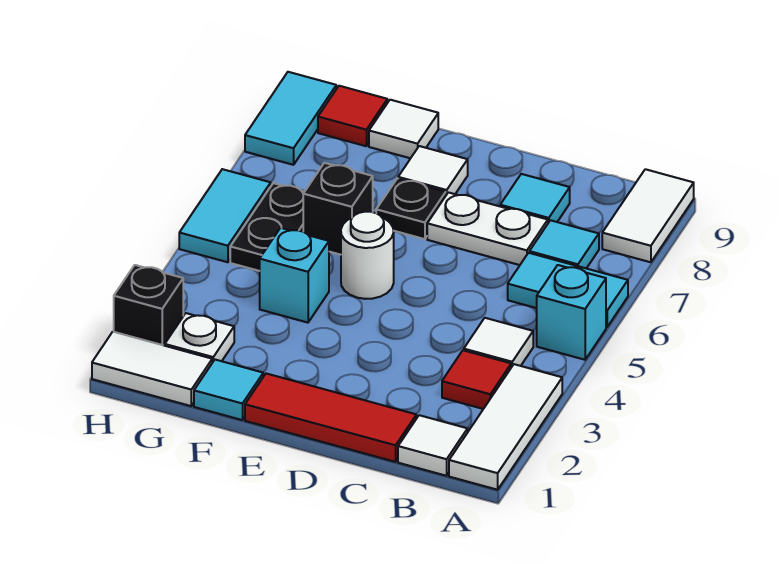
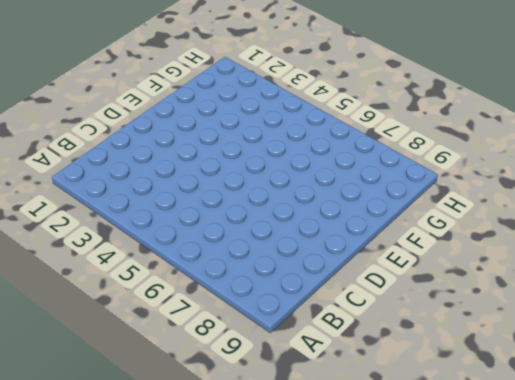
none -> white tile A1:A3 level 1
none -> cyan brick A5 level 1
none -> cyan tile A6:B6 level 1

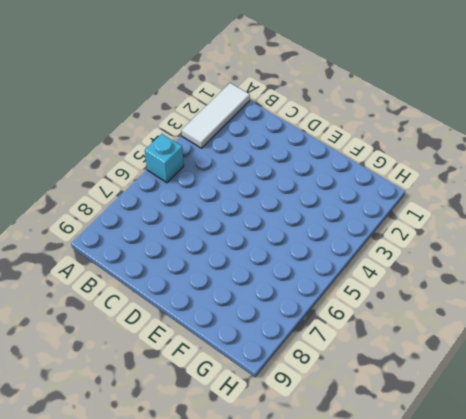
none -> cyan tile A6:B6 level 1
none -> white tile A8:A9 level 1
none -> white tile B1 level 1

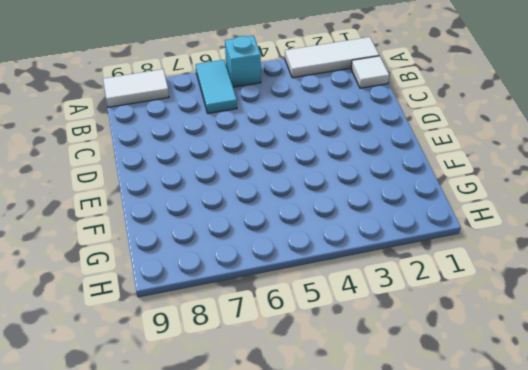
none -> red tile B3 level 1
none -> white tile B4 level 1
none -> cyan tile B7 level 1

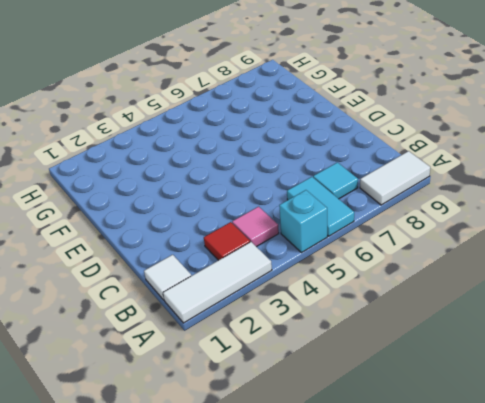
pink tile B4 level 1 -> white tile B4 level 1
none -> red tile C1:E1 level 1
none -> white plate C7:D7 level 1
none -> cyan tile C8 level 1

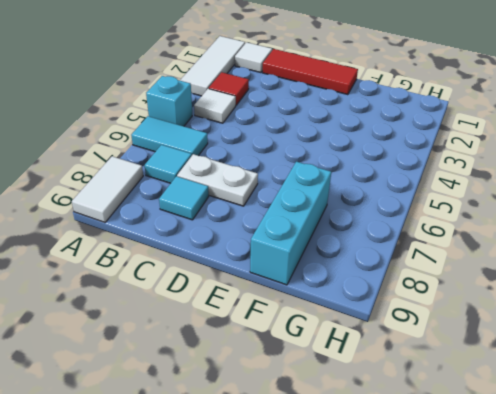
cyan brick F7:F9 level 1 -> white tile F9 level 1
none -> white round brick E5 level 1
none -> black plate E7 level 1
none -> white tile E8 level 1

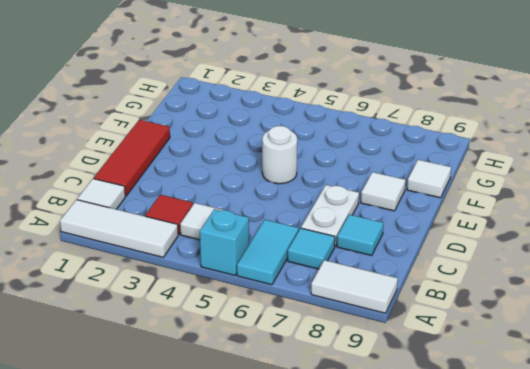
none -> black plate E7 level 1
none -> cyan tile F1 level 1
none -> cyan brick F4 level 1

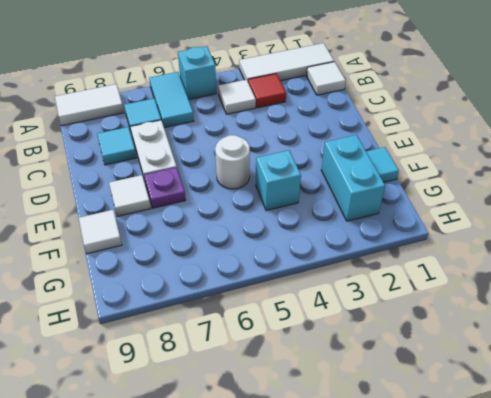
purple plate E7 level 1 -> black plate E7 level 1
cyan brick F2:G2 level 1 -> white plate G2 level 1
none -> red tile C1:E1 level 1
none -> black brick F6 level 1
none -> white tile G1:H1 level 1

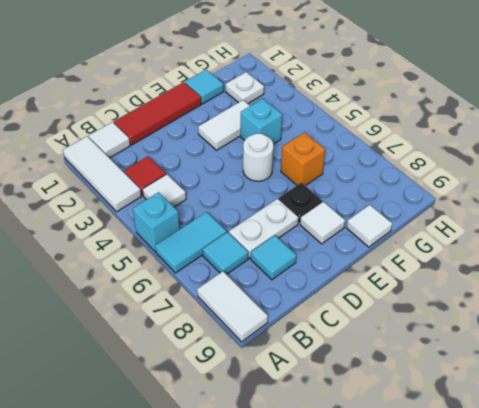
white tile E3:F3 level 1 -> white tile G1:H1 level 1
orange brick F6 level 1 -> black brick F6 level 1
none -> black plate G5:G6 level 1
none -> red tile G9 level 1
none -> black brick H2 level 1

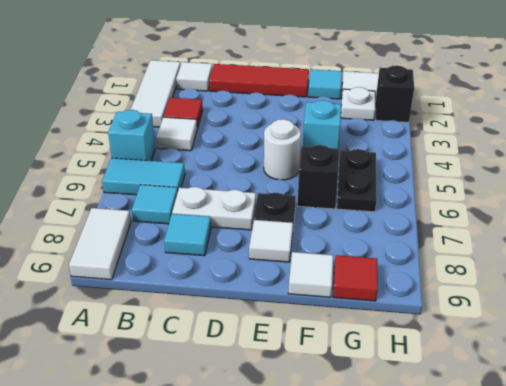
none -> cyan tile H5:H6 level 1
none -> cyan tile H8:H9 level 1

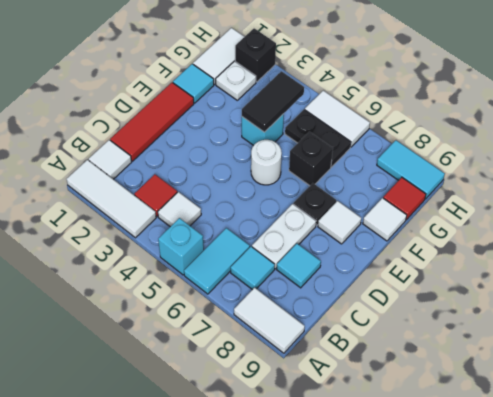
black tile F4:G4 level 2 -> none
white tile H5:H6 level 1 -> cyan tile H5:H6 level 1

